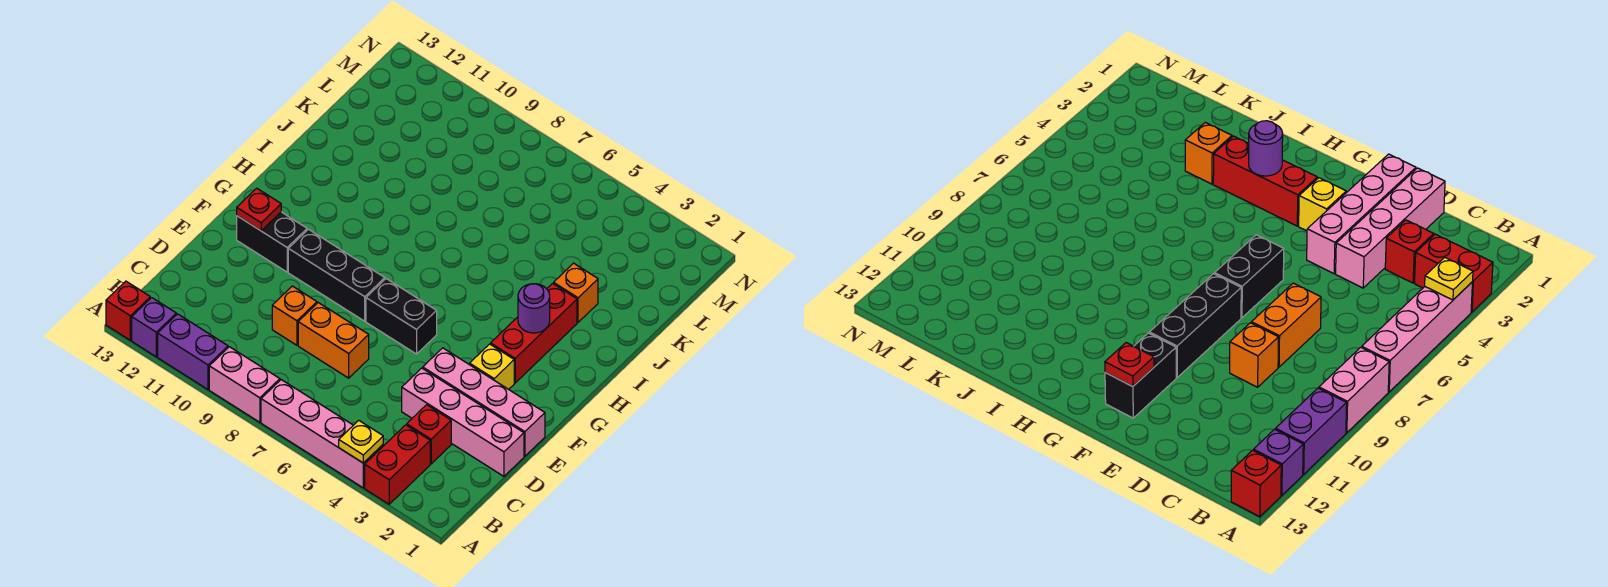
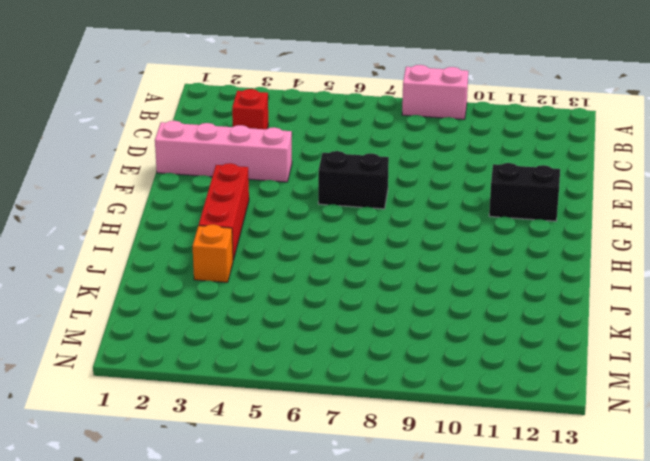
none -> red brick A3:B3 level 1
none -> pink brick A4:A7 level 1
none -> purple brick A10:A11 level 1

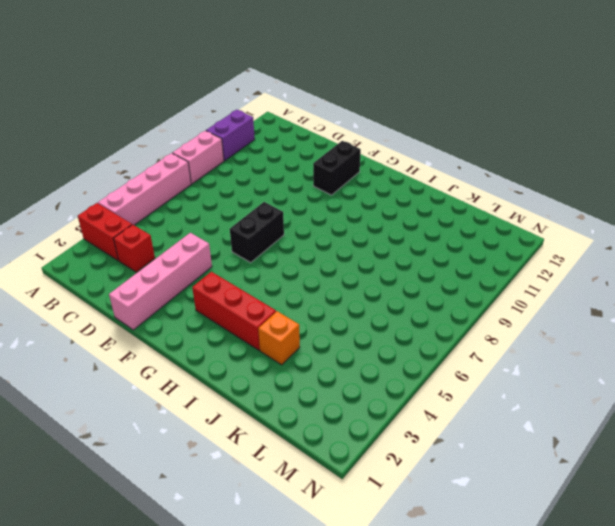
none -> purple brick A12 level 1
none -> red brick A13 level 1
none -> pink brick D1:D4 level 1

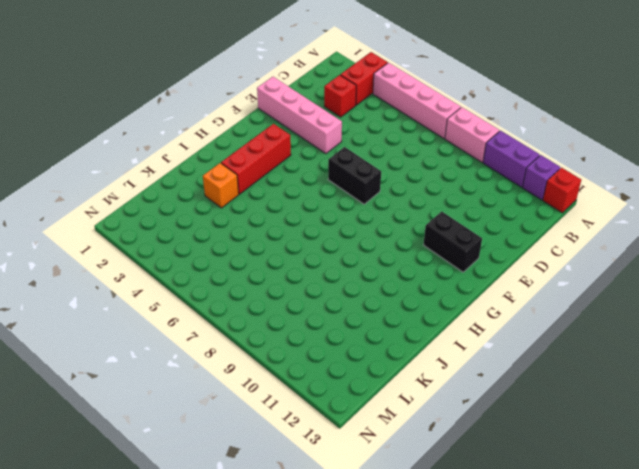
none -> pink brick D1:D4 level 1
none -> orange brick D7:D8 level 1
none -> orange brick D9 level 1

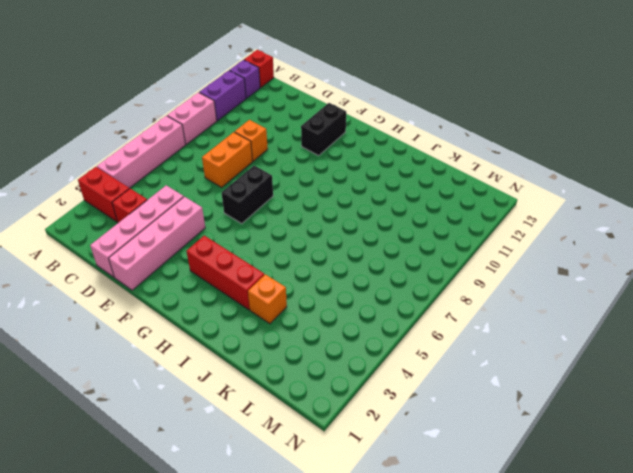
none -> yellow brick F3 level 1
none -> black brick F8:F10 level 1
none -> yellow plate A4 level 2

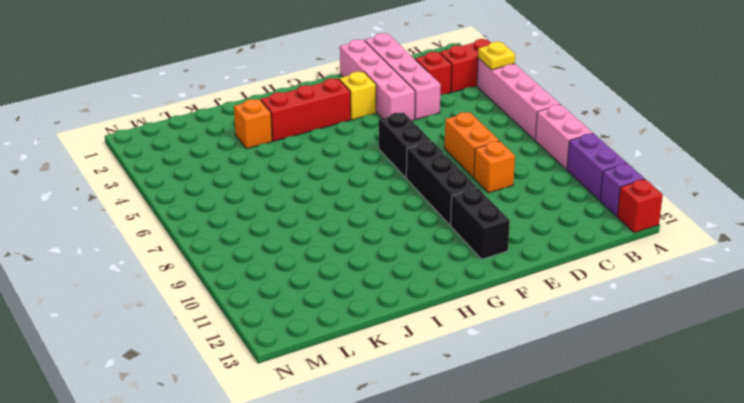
none -> red plate F12 level 2
none -> purple round brick H3 level 2

